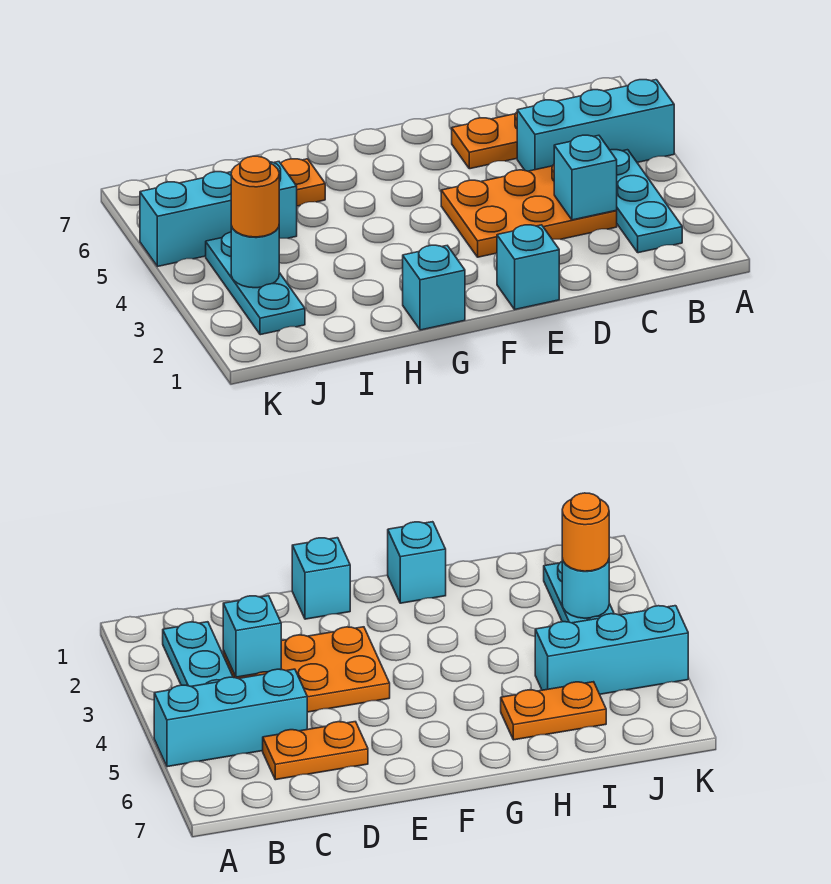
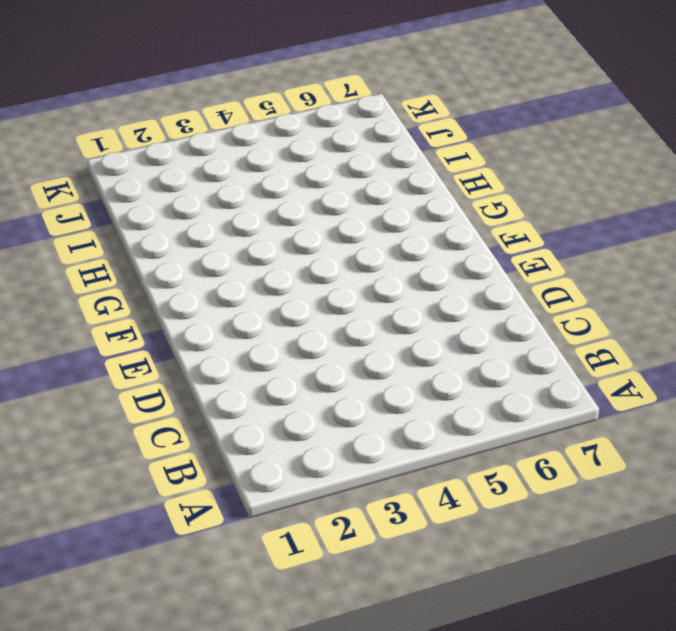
none -> cyan brick A5:C5 level 1
none -> cyan plate B2:B4 level 1
none -> orange plate C3:E4 level 1

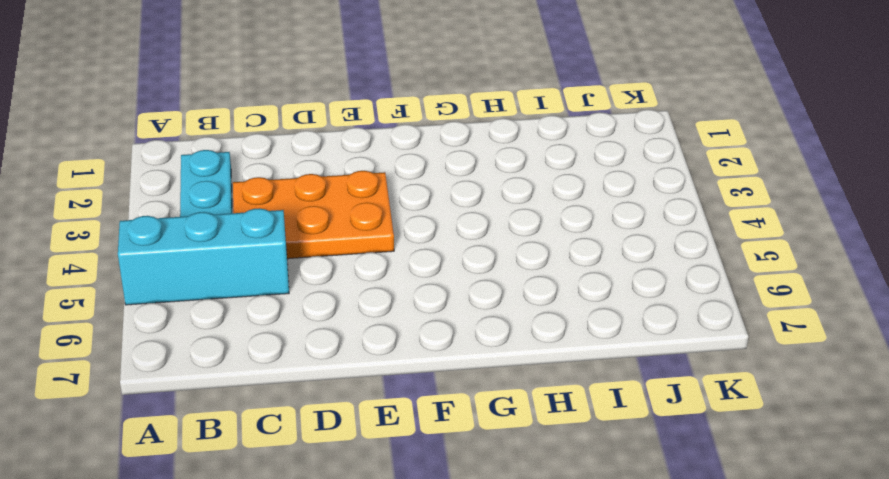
none -> orange plate C6:D6 level 1
none -> cyan brick E1 level 1
none -> cyan brick G1 level 1

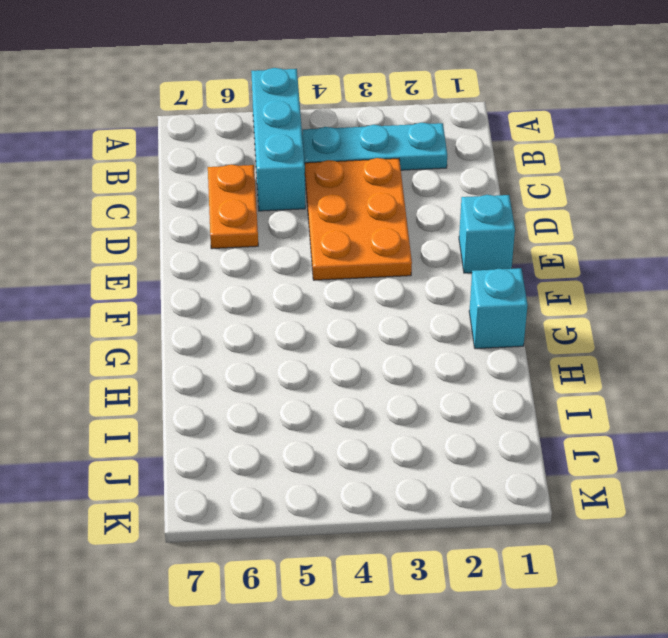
none -> orange plate H6:I6 level 1
none -> cyan brick I5:K5 level 1
none -> cyan plate J2:J4 level 1

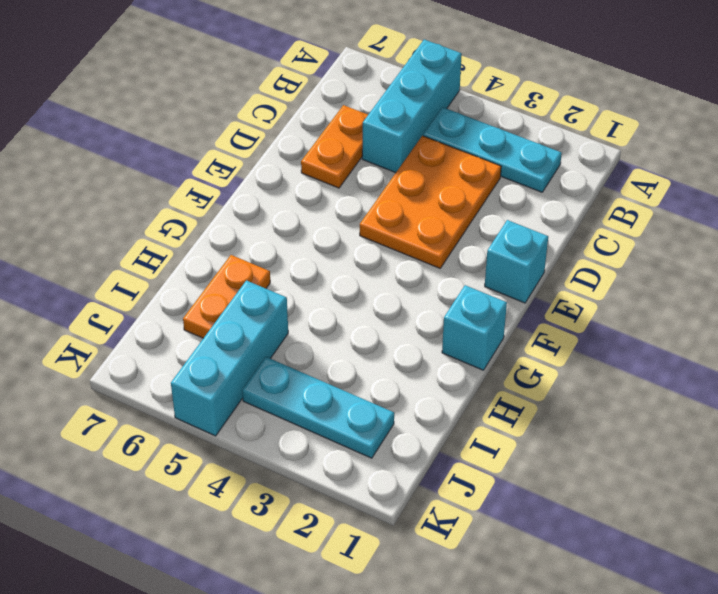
none -> cyan brick C3 level 2
none -> cyan round brick J3 level 2
none -> orange round brick J3 level 3

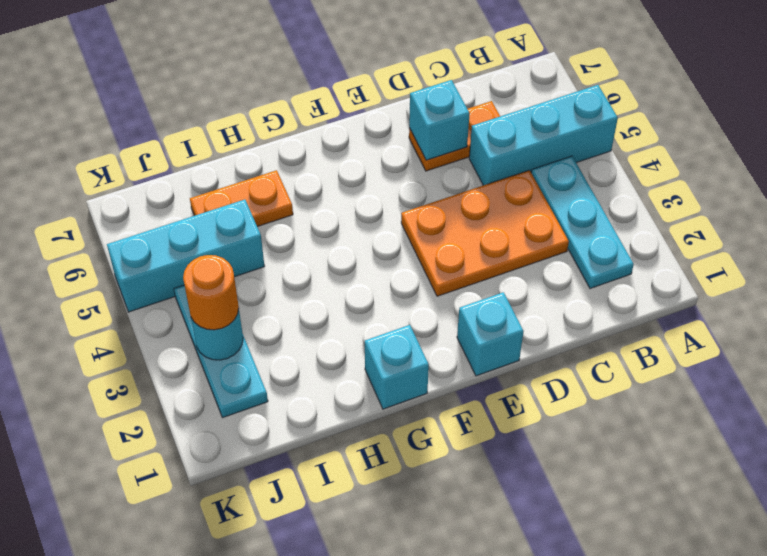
cyan brick D6 level 2 -> cyan brick C3 level 2

